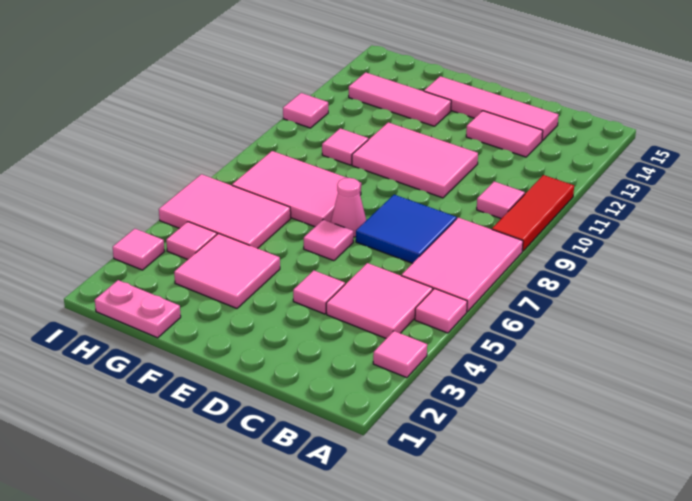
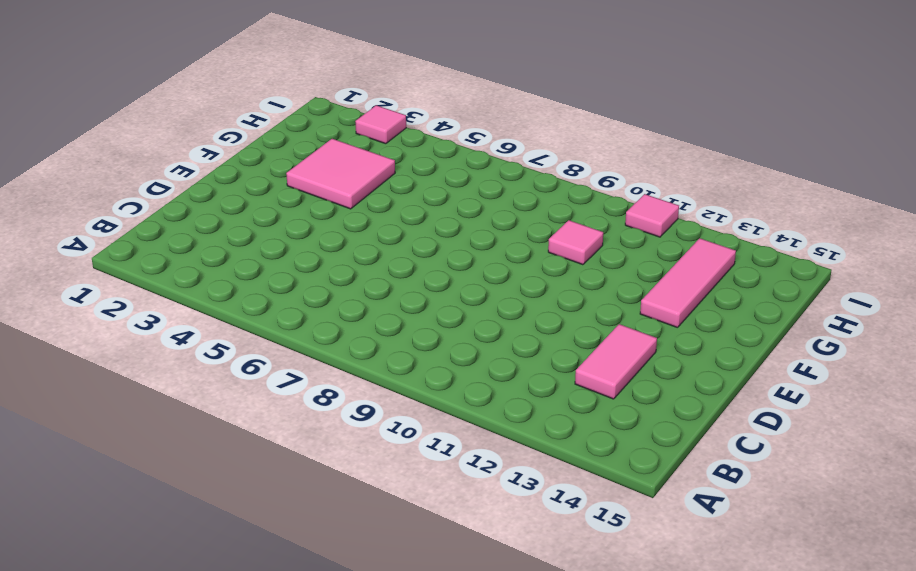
none -> pink tile A3 level 1
none -> pink tile A5 level 1
none -> pink tile A6:B8 level 1

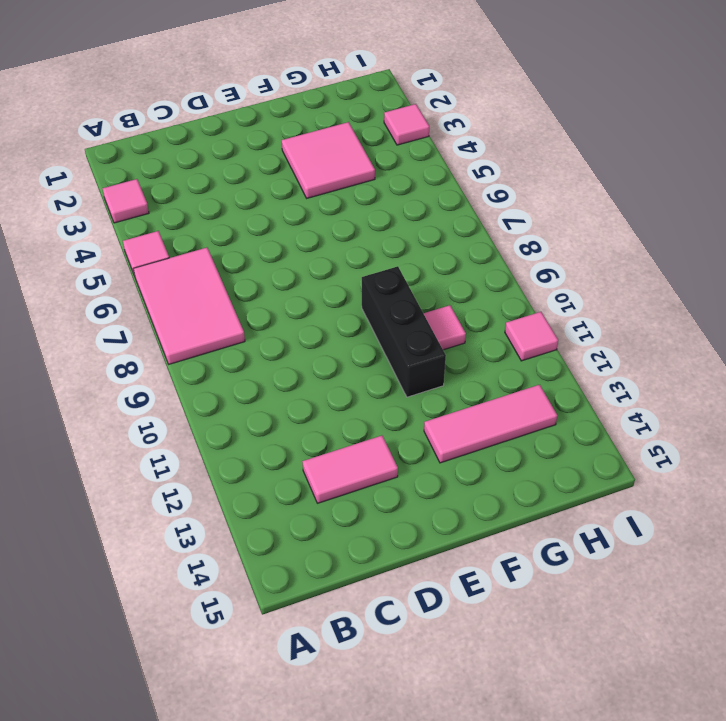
black brick F9:F11 level 1 -> pink tile D10:F11 level 1
none -> red tile A9:A11 level 1
none -> pink tile B4:C5 level 1
none -> pink tile B10 level 1

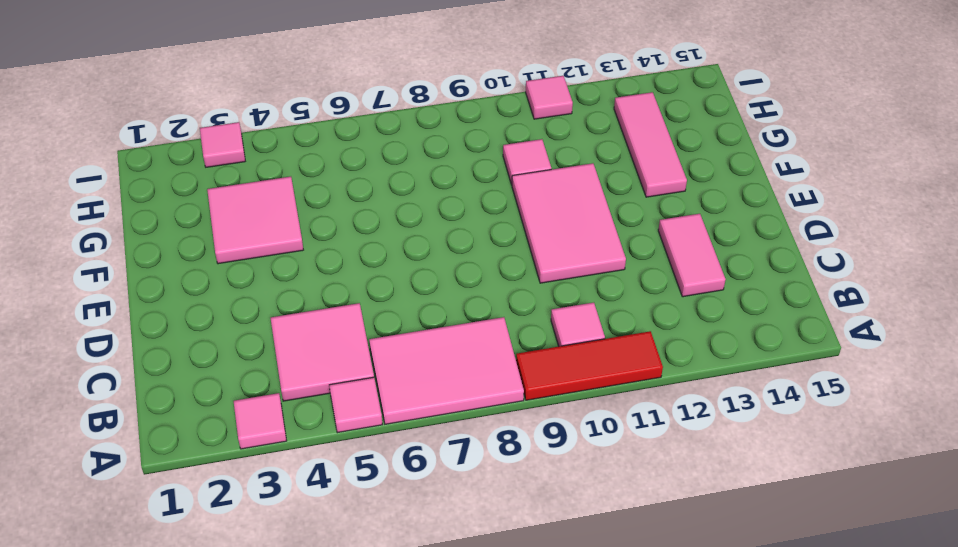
none -> blue tile C7:D8 level 1
none -> pink tile C14:F14 level 1
none -> pink tile D4 level 1

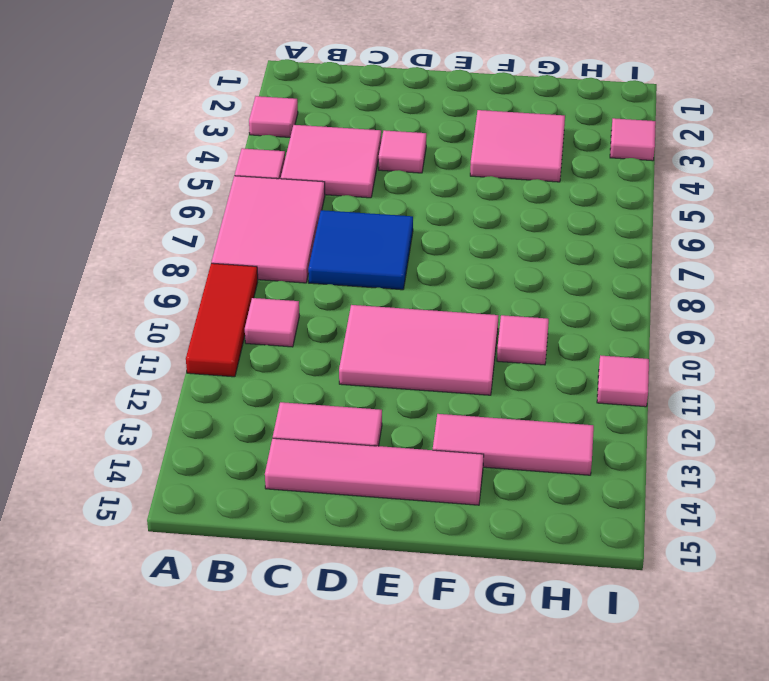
none -> pink tile E6 level 1
none -> pink cone E7 level 1
none -> pink tile F7:H8 level 1

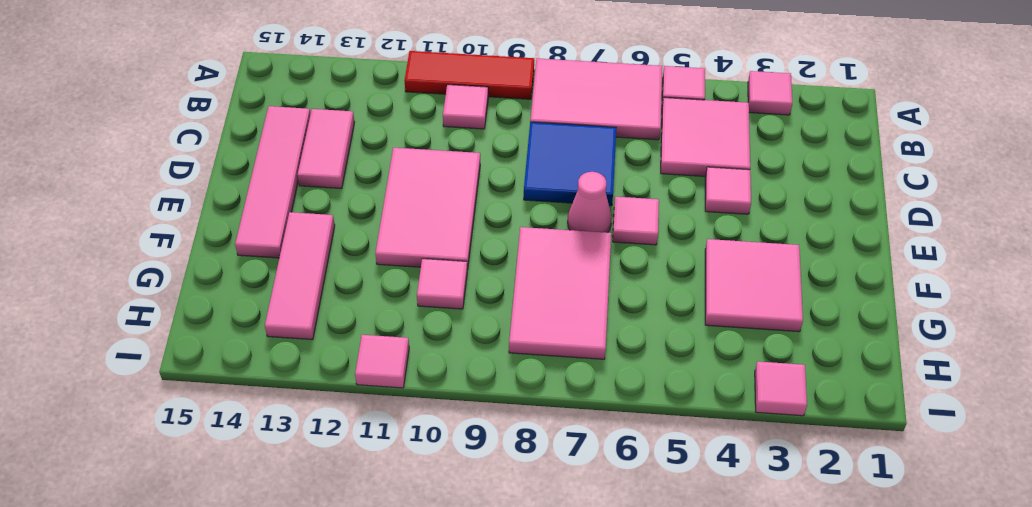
none -> pink plate G1:H1 level 1
none -> pink tile G5:I6 level 1
none -> pink tile H4 level 1

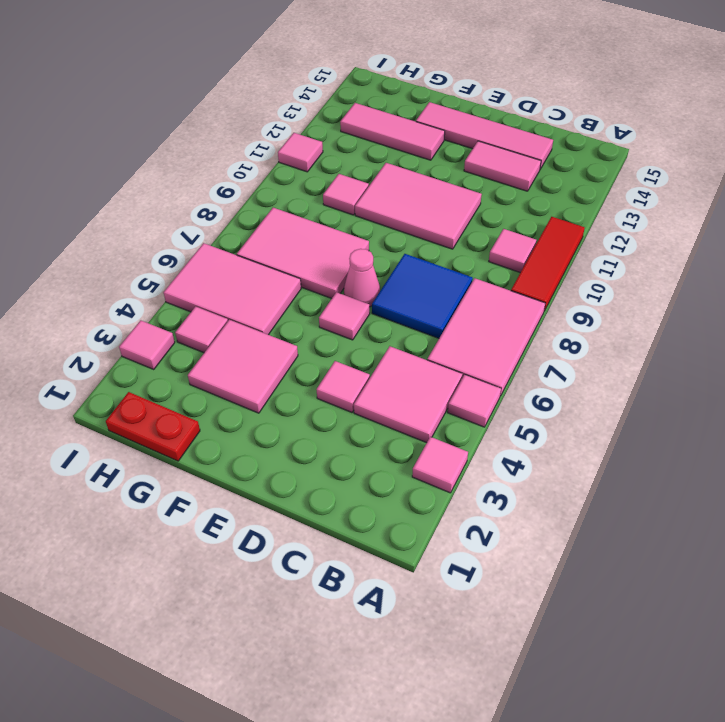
red plate G1:H1 level 1 -> pink plate G1:H1 level 1

